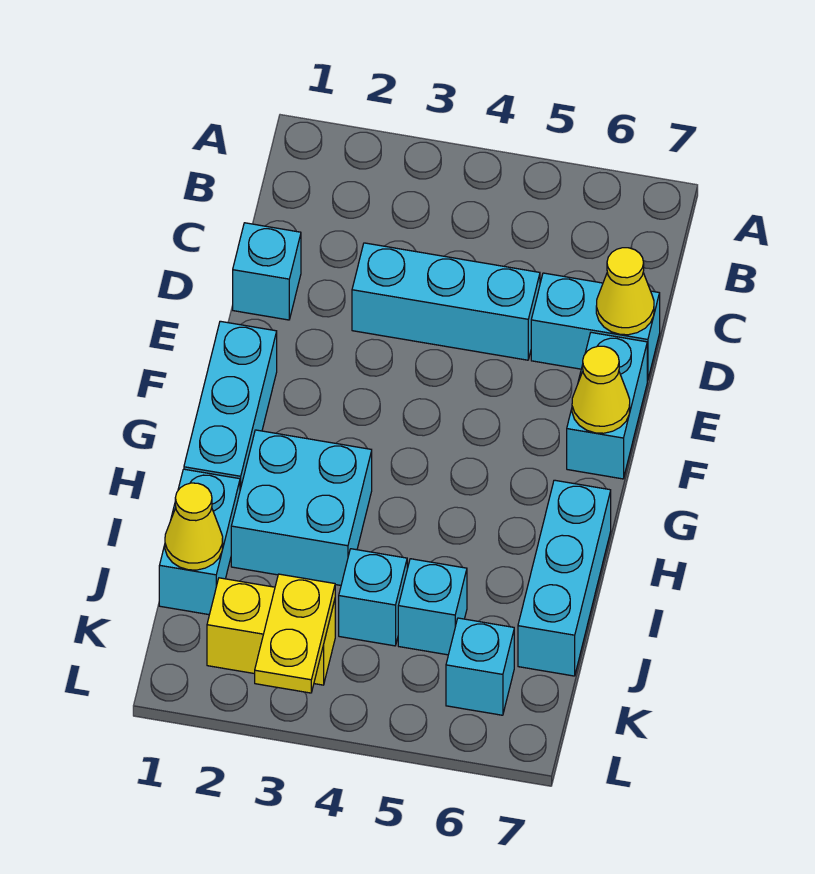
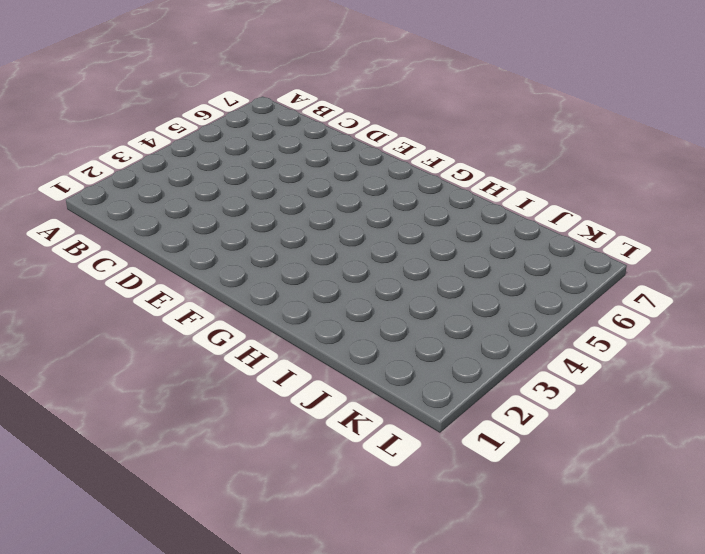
none -> cyan brick D1 level 1
none -> cyan brick D3:D5 level 1
none -> cyan brick D6:D7 level 1

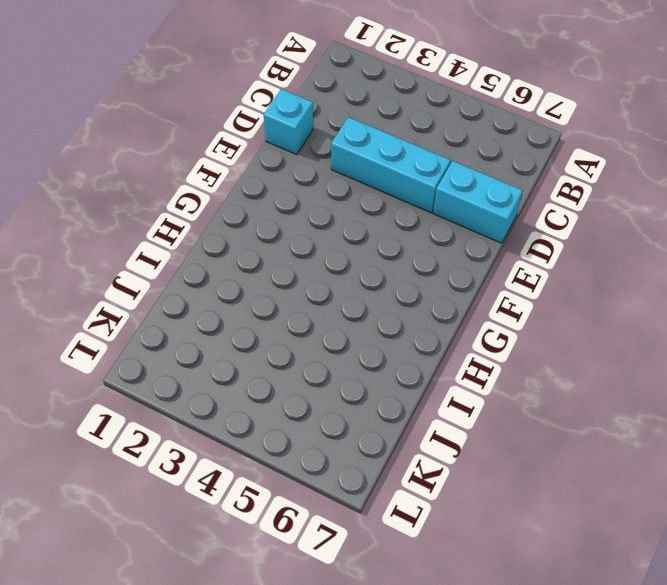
none -> cyan brick E7:F7 level 1
none -> cyan brick F1:H1 level 1
none -> cyan brick H2:I3 level 1

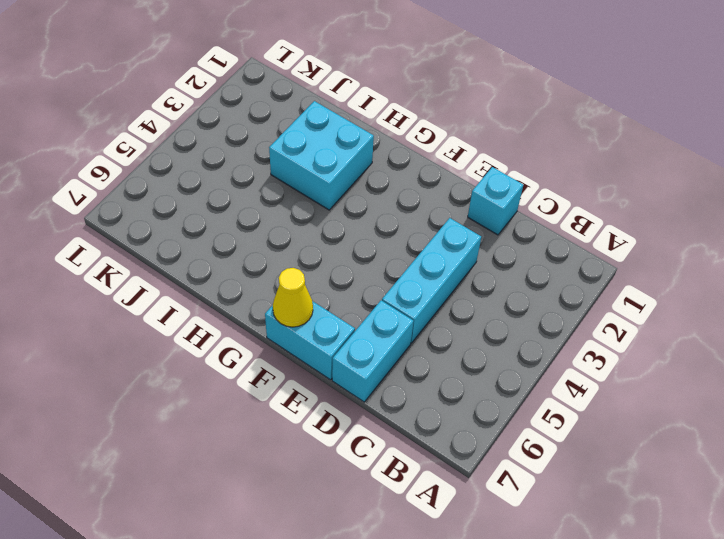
none -> cyan brick F1:H1 level 1
none -> cyan brick H7:J7 level 1
none -> cyan brick I1:J1 level 1

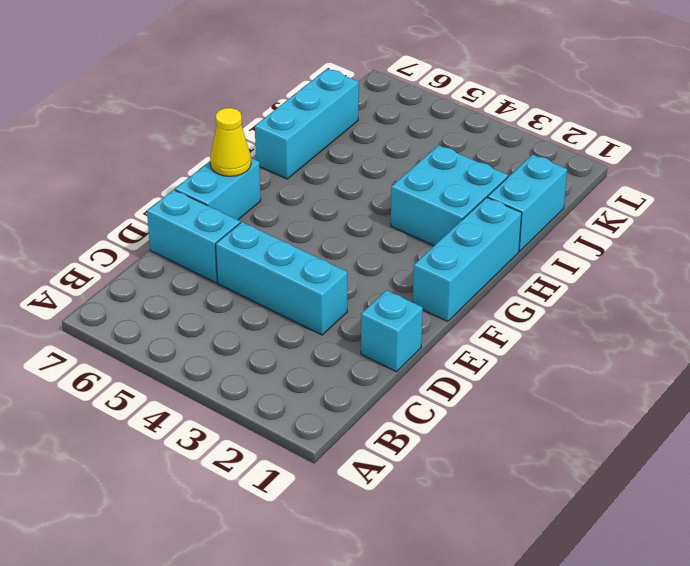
none -> cyan brick J4 level 1
none -> cyan brick J5 level 1
none -> yellow brick K2:K3 level 1

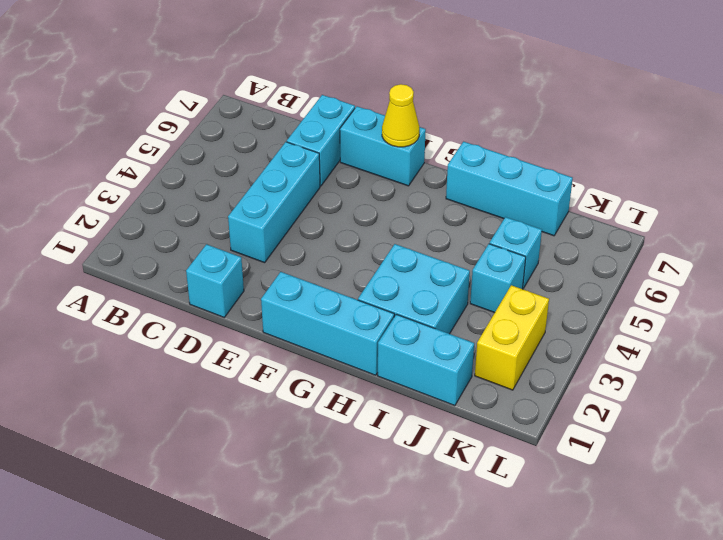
none -> cyan brick K6 level 1
none -> yellow cone D7 level 2
none -> yellow cone J1 level 2

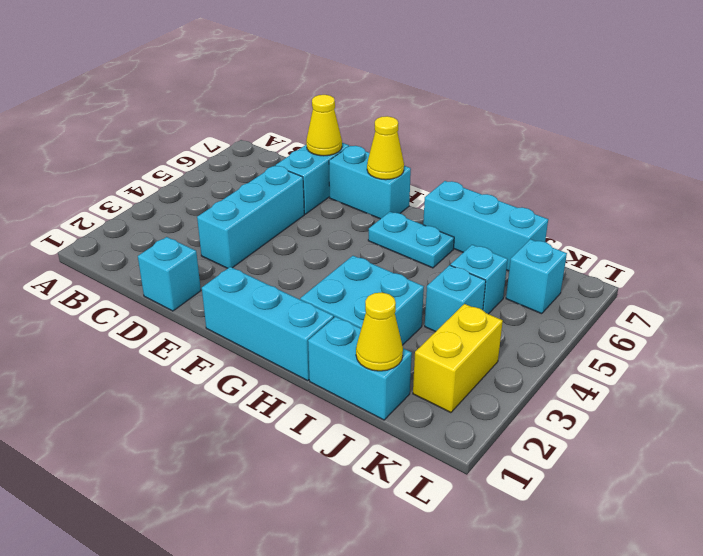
cyan plate G6:H6 level 1 -> none
none -> yellow plate K3:L3 level 2

